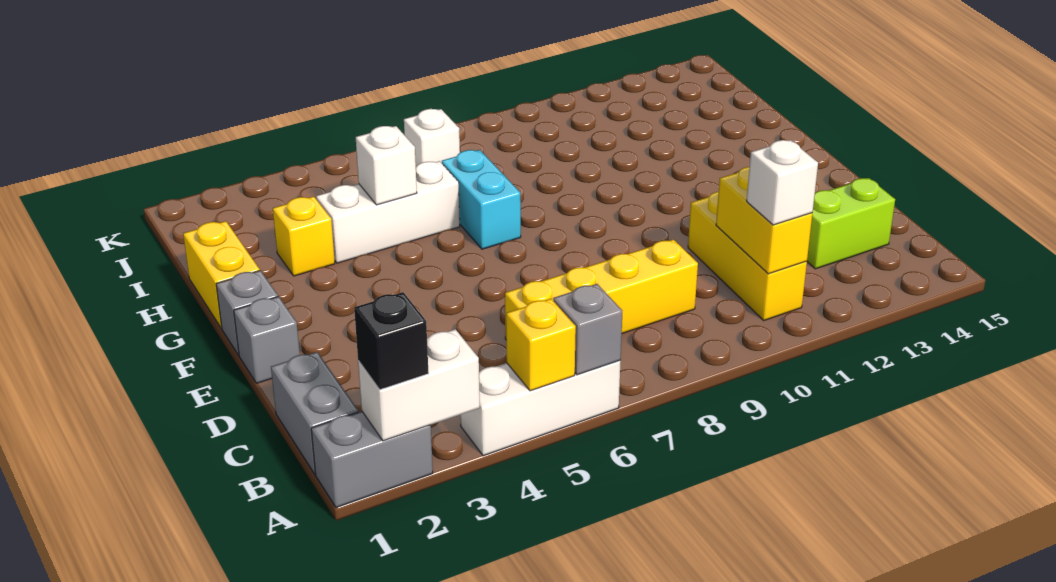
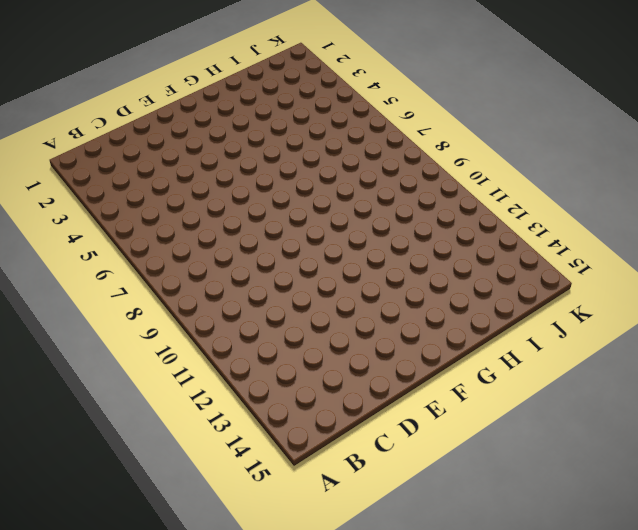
none -> grey brick A1:A2 level 1
none -> white brick A4:A6 level 1
none -> grey brick B1:C1 level 1

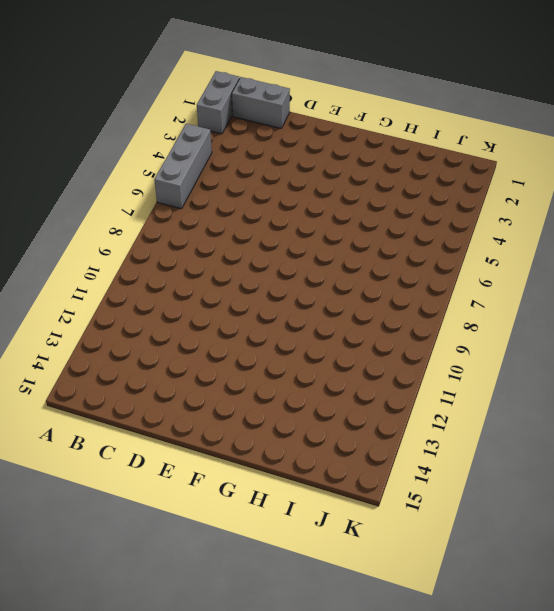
grey brick A4:A6 level 1 -> white brick A4:A6 level 1
none -> yellow brick B11:D11 level 1
none -> yellow brick C6:C9 level 1
none -> lime brick C13:C14 level 1

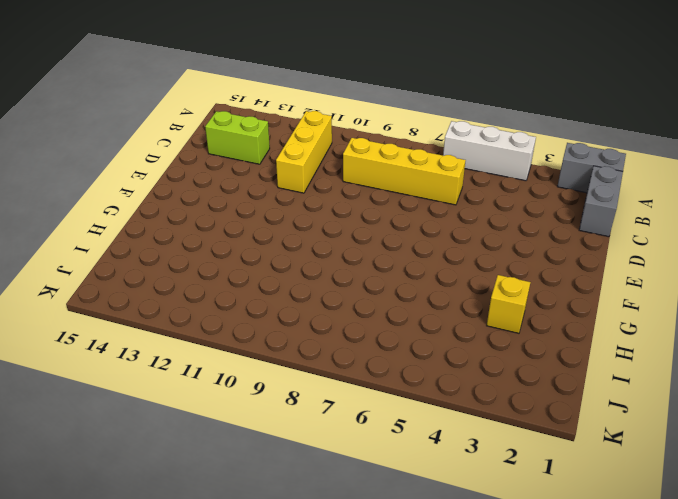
none -> grey brick E1 level 1
none -> grey brick F1 level 1
none -> yellow brick G1:H1 level 1

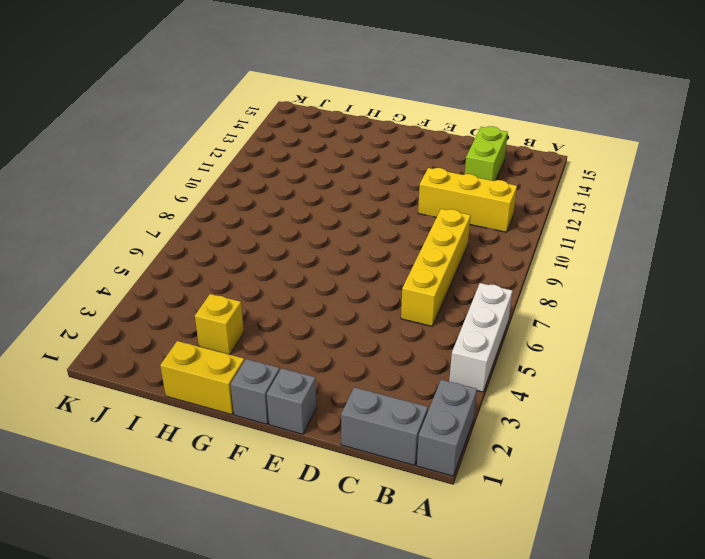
none -> cyan brick G7:H7 level 1
none -> white brick H4:H6 level 1
none -> white brick J7 level 1

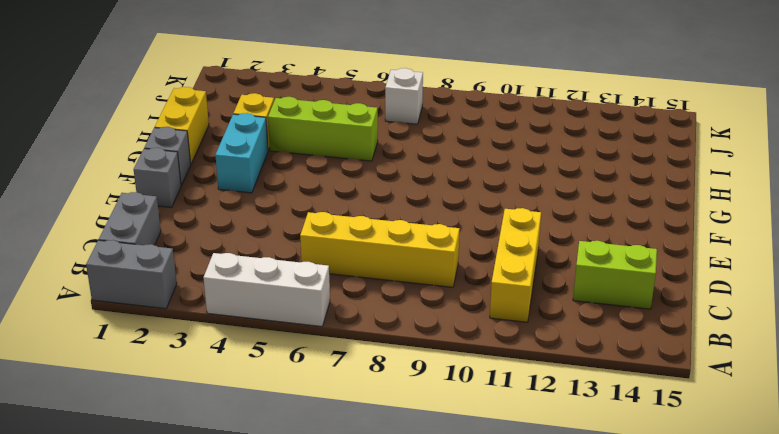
cyan brick F3:G3 level 1 -> cyan brick G7:H7 level 1
lime brick H4:H6 level 1 -> white brick H4:H6 level 1
none -> white brick A2:A3 level 2
none -> yellow brick A5 level 2
none -> grey brick A6 level 2

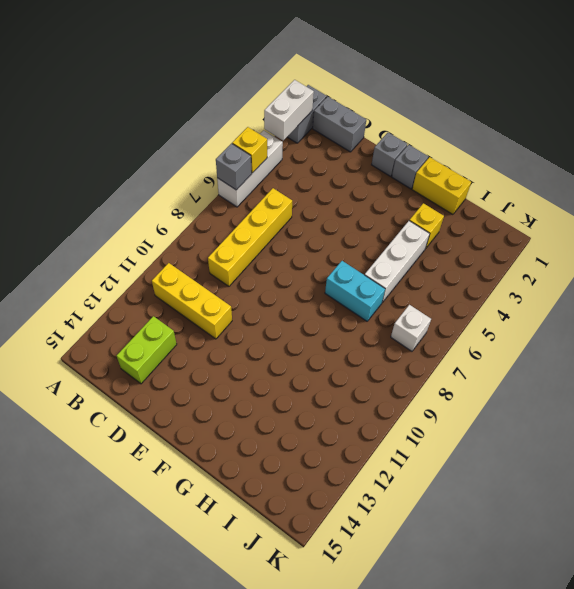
none -> yellow brick B11:C11 level 2
none -> white brick H5 level 2
none -> black brick A2 level 3

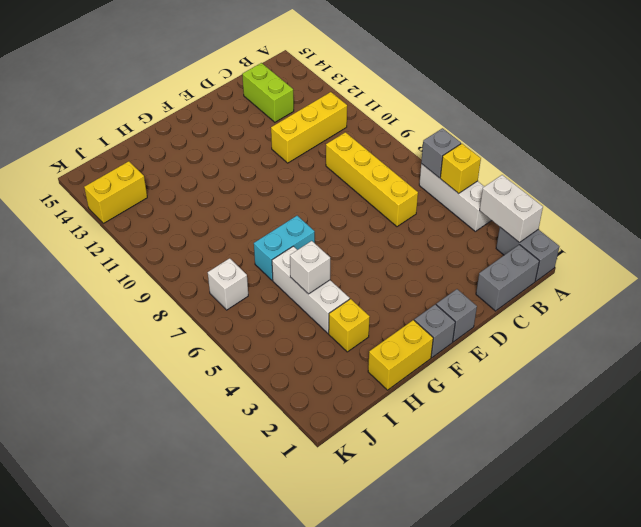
yellow brick J13:K13 level 1 -> yellow brick B11:C11 level 2
none -> black brick A2 level 3
none -> white brick B11 level 3

